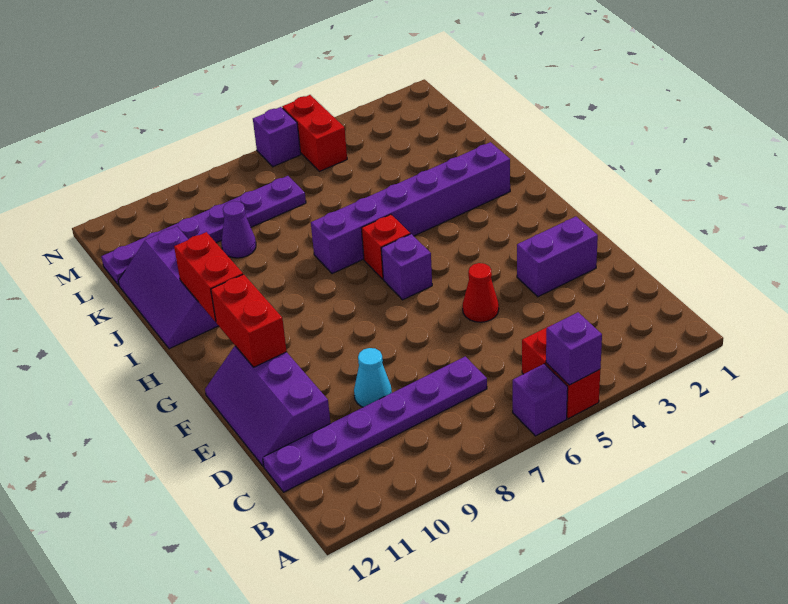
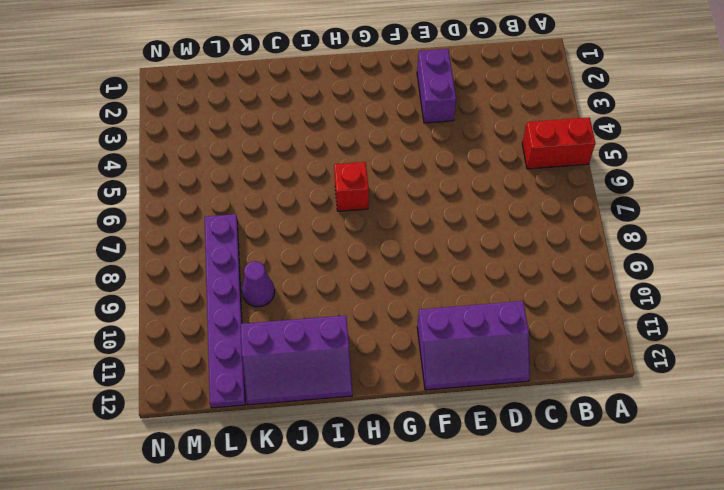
none -> purple brick A6 level 1
none -> purple plate C7:C12 level 1
none -> cyan cone D9 level 1

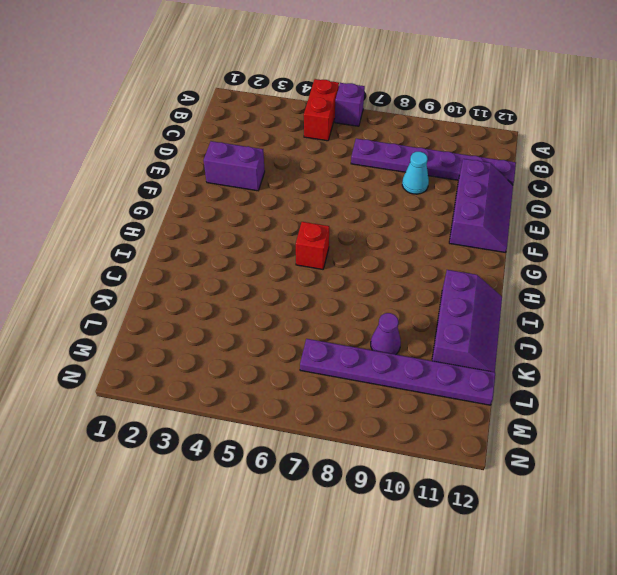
none -> red cone E5 level 1
none -> purple brick G6 level 1
none -> purple brick I2:I7 level 1

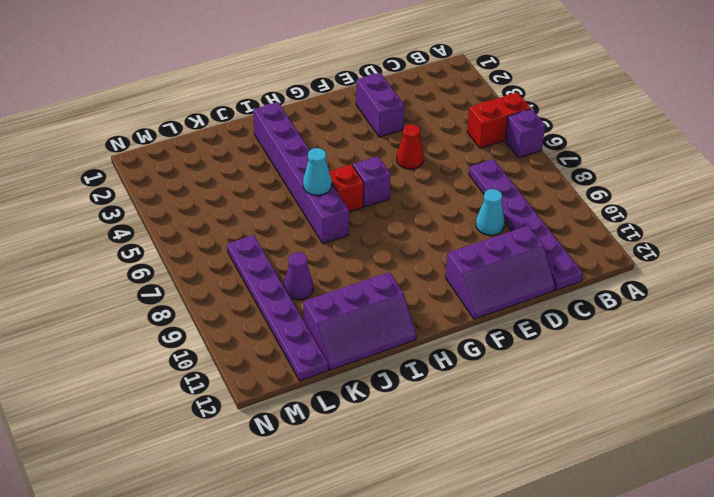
cyan cone I6 level 2 -> none
none -> red brick M5:N5 level 1
none -> purple brick N6 level 1
none -> purple brick A5 level 2

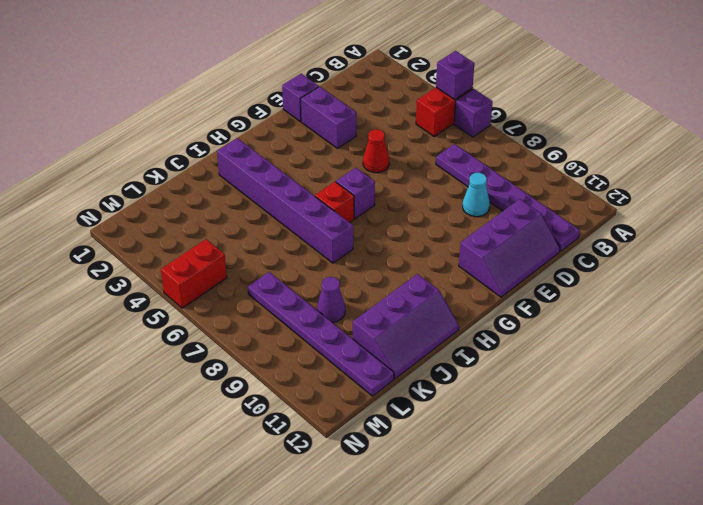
purple brick E1 level 1 -> purple brick N6 level 1
none -> red brick F11:G11 level 2
none -> red brick H11:I11 level 2

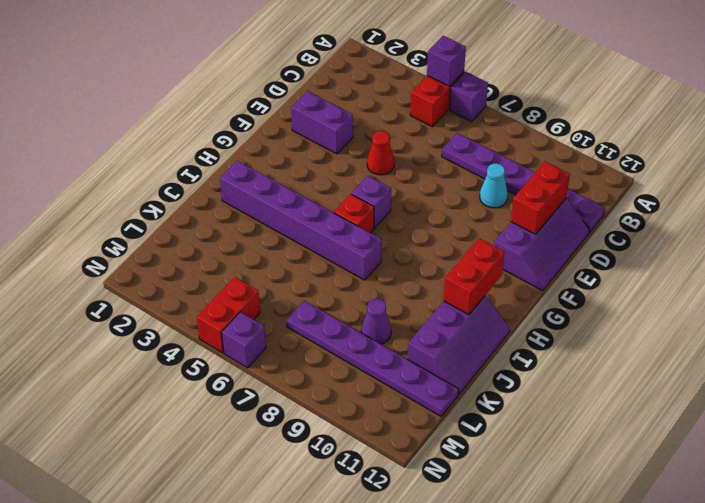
red brick D11:E11 level 2 -> red brick F11:G11 level 2

